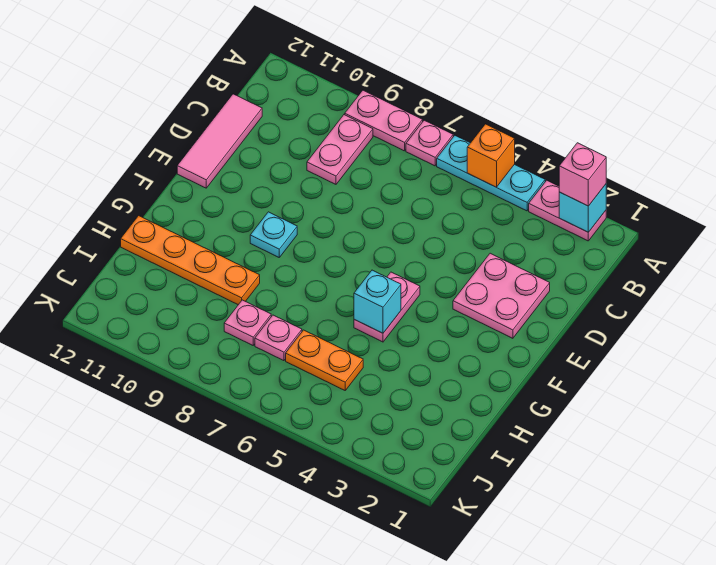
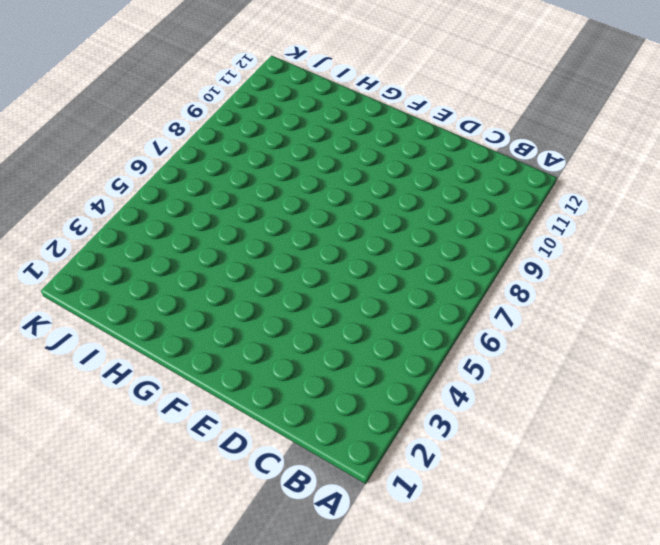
none -> pink plate A2:A3 level 1
none -> cyan plate A4:A6 level 1
none -> pink plate A7 level 1

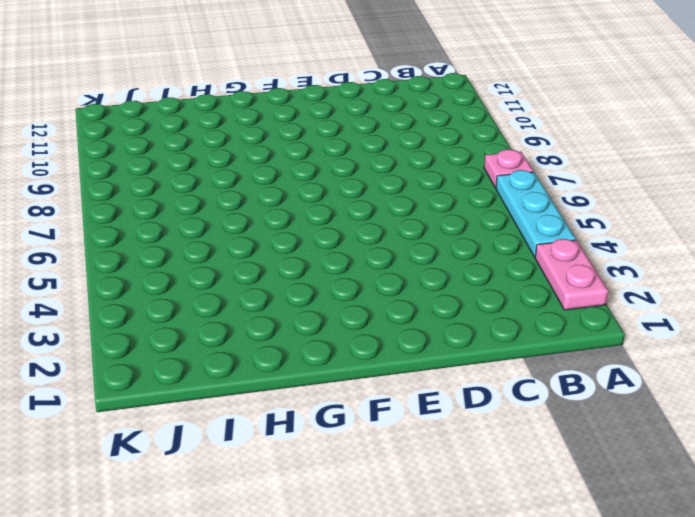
none -> pink plate A8:A9 level 1
none -> pink plate B9:C9 level 1
none -> pink tile C12:E12 level 1

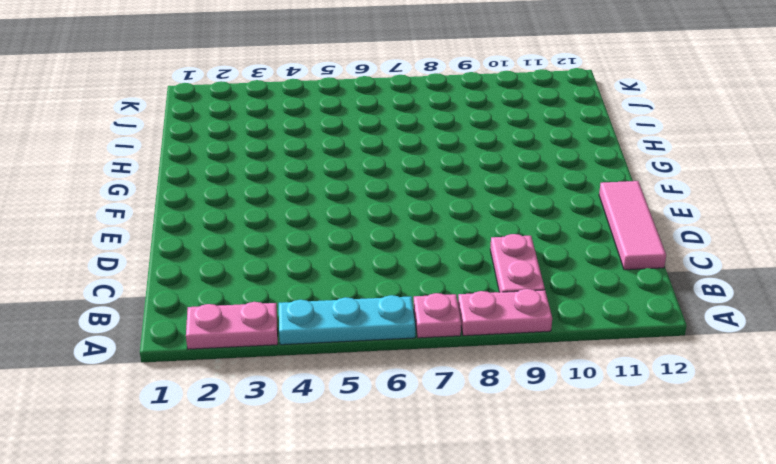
none -> pink plate D2:E3 level 1
none -> pink plate F5:G5 level 1
none -> cyan plate F9 level 1

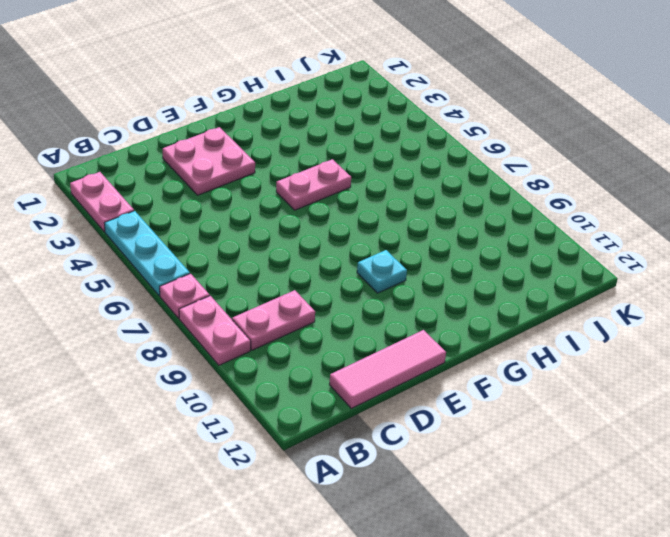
none -> orange plate H9:H12 level 1
none -> orange plate I5:I6 level 1
none -> pink plate I7 level 1

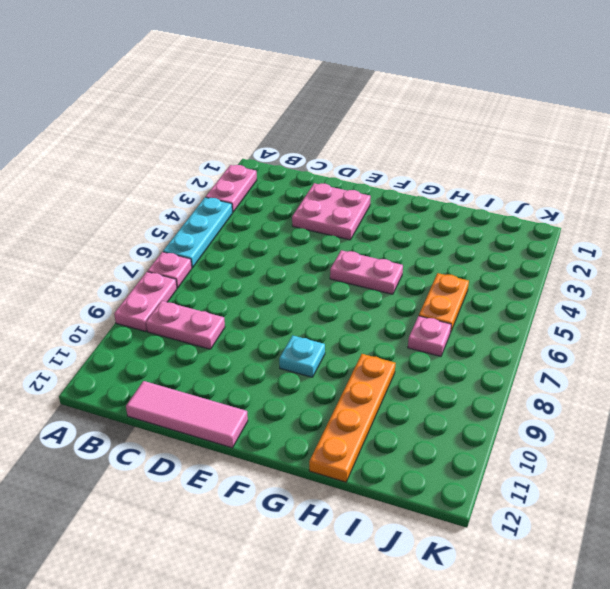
none -> pink plate I8 level 1
none -> cyan brick A2 level 2
none -> orange brick A5 level 2

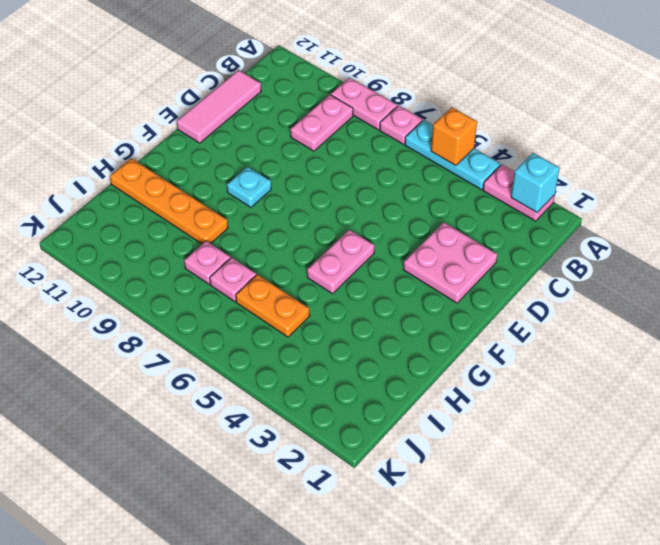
none -> cyan brick G5 level 2
none -> pink brick A2 level 3

